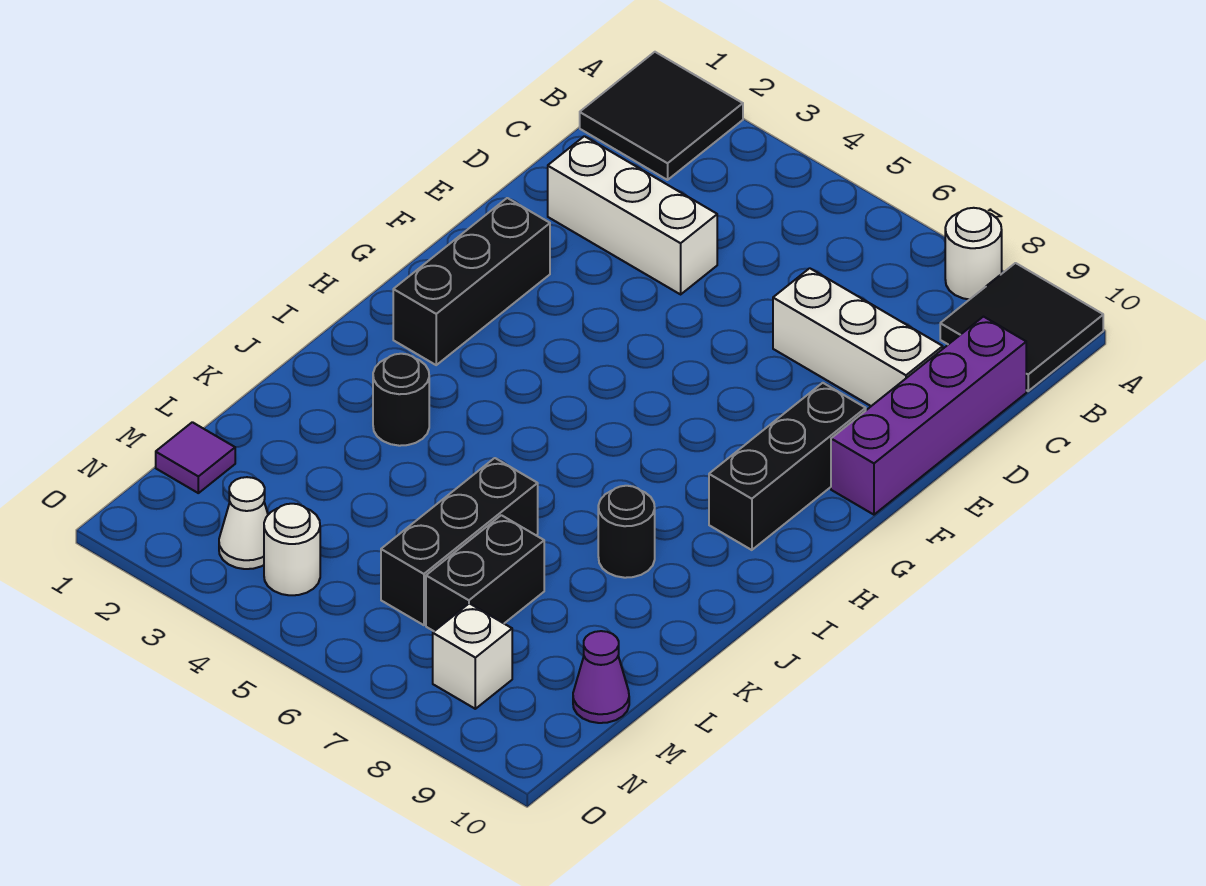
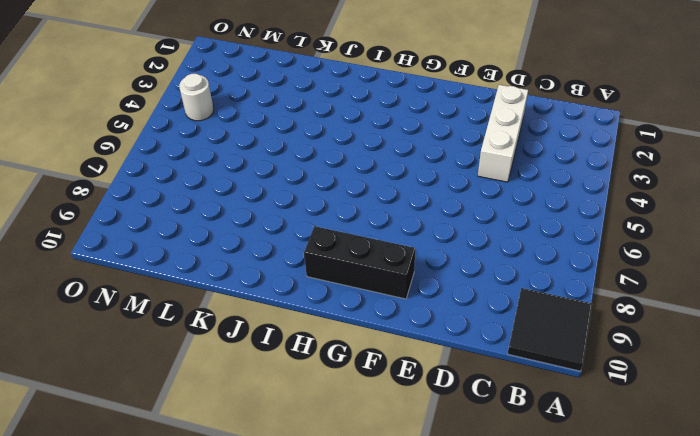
none -> black tile A1:B2 level 1
none -> white round brick A8 level 1
none -> purple brick C10:F10 level 1

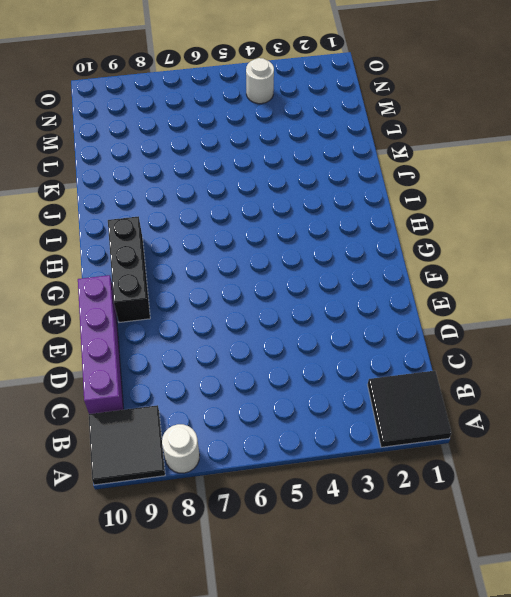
none -> white brick D2:D4 level 1
none -> white brick D7:D9 level 1
none -> black brick F2:H2 level 1

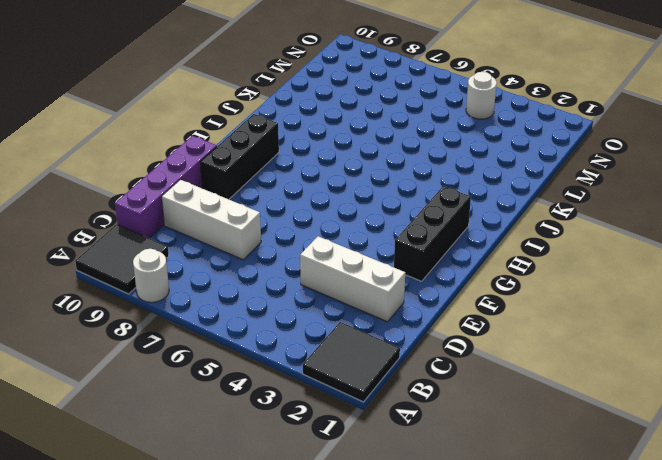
none -> black round brick J3 level 1
none -> black round brick J8 level 1
none -> black brick K6:M6 level 1

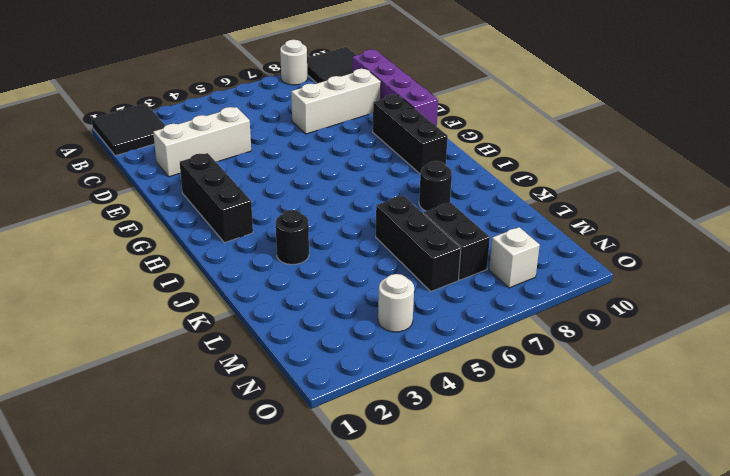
none -> purple tile M1 level 1
none -> purple cone M10 level 1
none -> white cone N3 level 1

